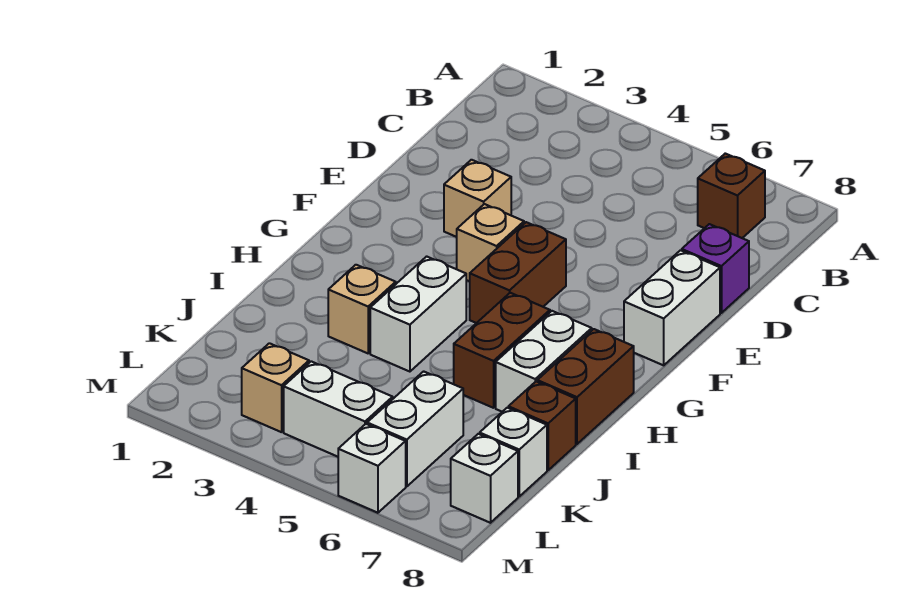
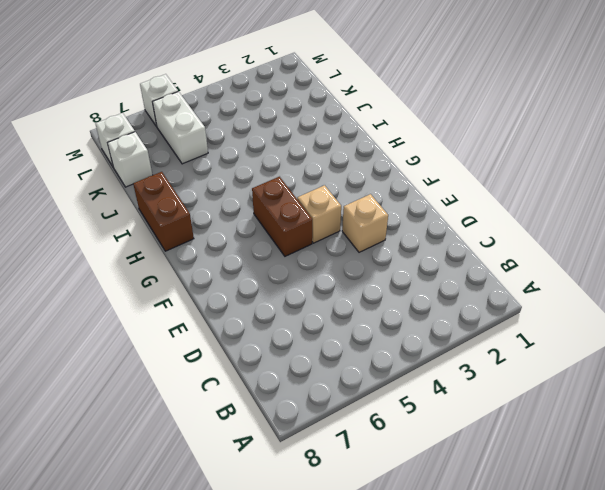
none -> brown brick B7 level 1
none -> purple brick D8 level 1
none -> white brick E8:F8 level 1

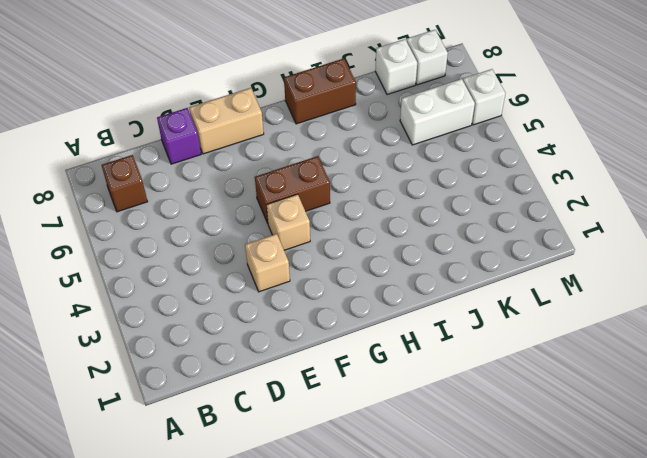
tan brick E8:F8 level 1 -> white brick E8:F8 level 1
none -> white brick H4:I4 level 1
none -> brown brick H6:I6 level 1
none -> white brick H7:I7 level 1

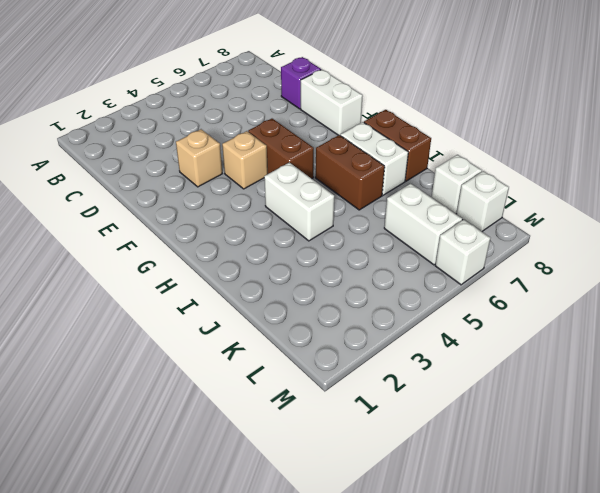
none -> brown brick B7 level 1
none -> tan brick I3 level 1
none -> brown brick J8 level 1

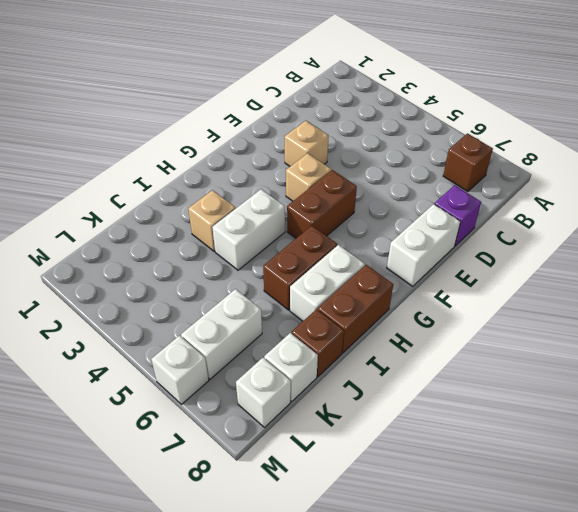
none -> tan brick L3 level 1
none -> white brick L4:L5 level 1

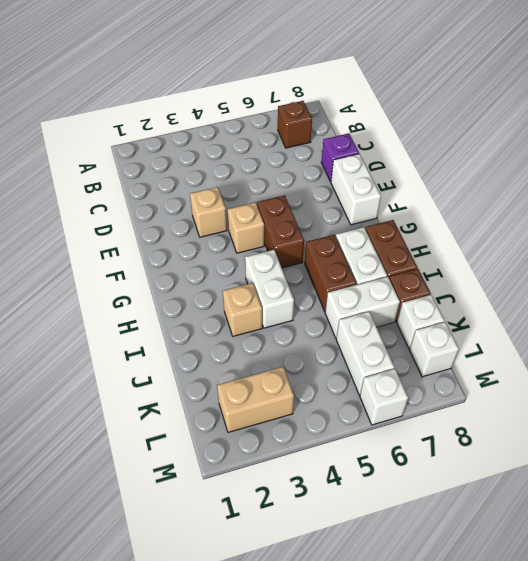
white brick J6:J7 level 1 -> white brick L4:L5 level 1
tan brick L2:L3 level 1 -> tan brick L3 level 1

